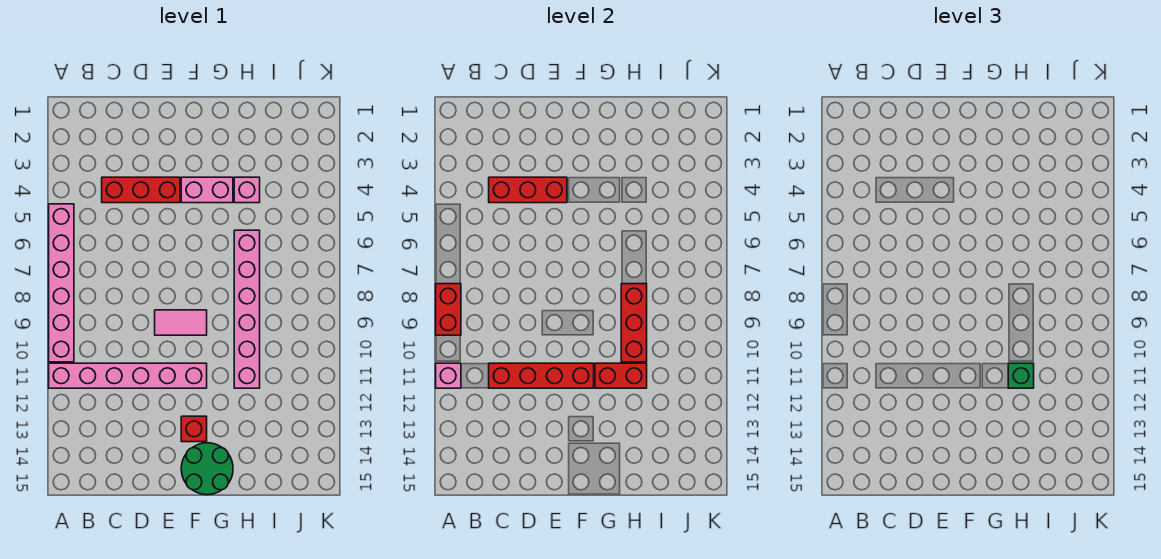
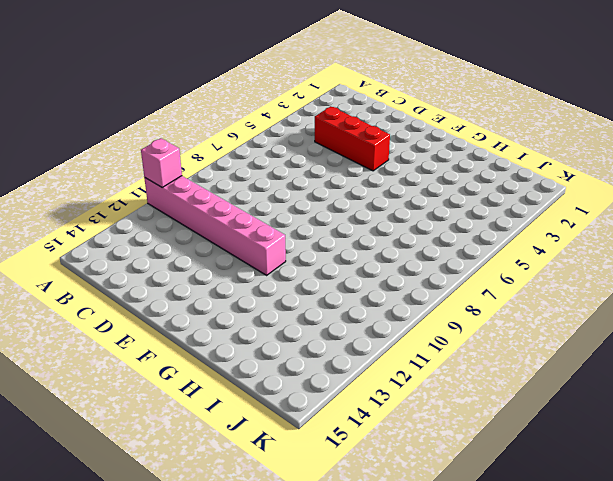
none -> pink brick A5:A10 level 1
none -> pink tile E9:F9 level 1
none -> pink brick F4:G4 level 1

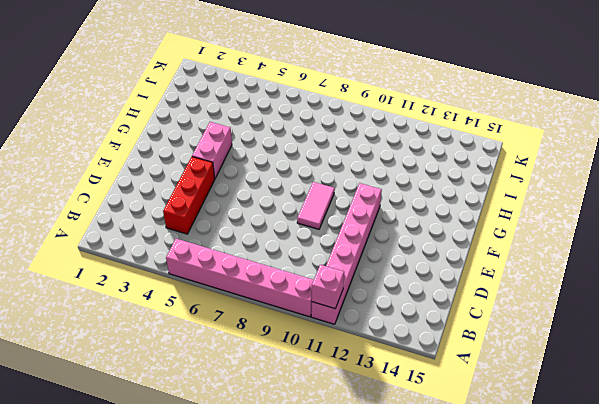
none -> red brick F13 level 1
none -> green round brick F14:G15 level 1
none -> pink brick H4 level 1

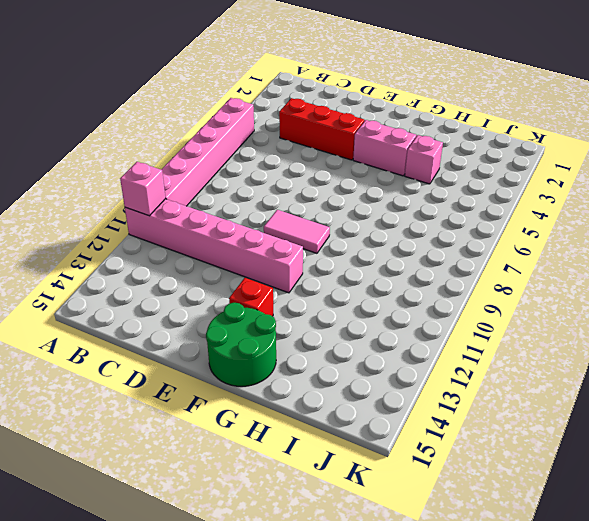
none -> pink brick H6:H11 level 1
none -> red brick A8:A9 level 2
none -> red brick C4:E4 level 2

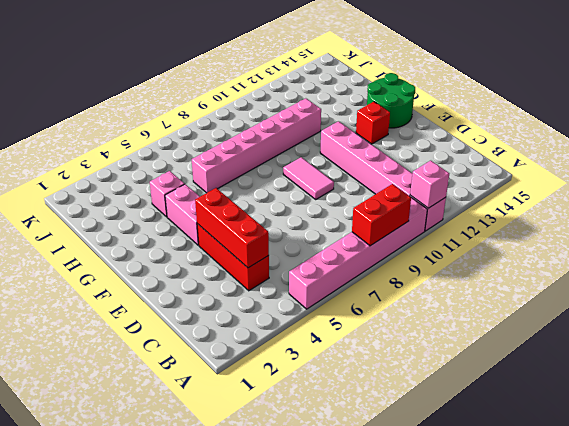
none -> red brick C11:F11 level 2
none -> red brick G11:H11 level 2
none -> red brick H8:H10 level 2

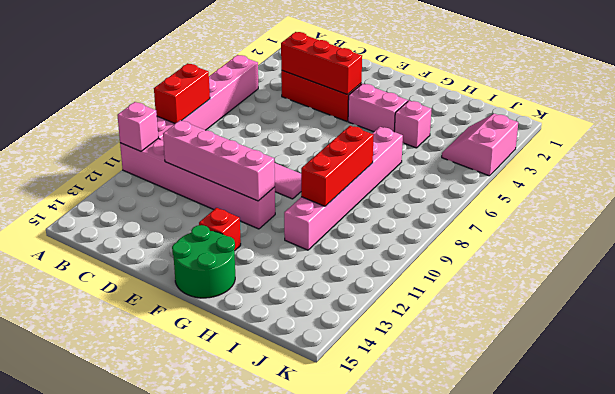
pink brick C11:F11 level 2 -> red brick C11:F11 level 2
pink slope J3:K4 level 1 top K -> none
none -> red brick G11:H11 level 2
none -> green brick H11 level 3

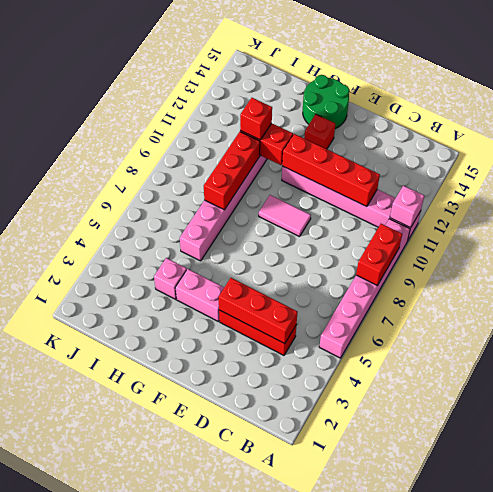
red brick H11 level 3 -> green brick H11 level 3

